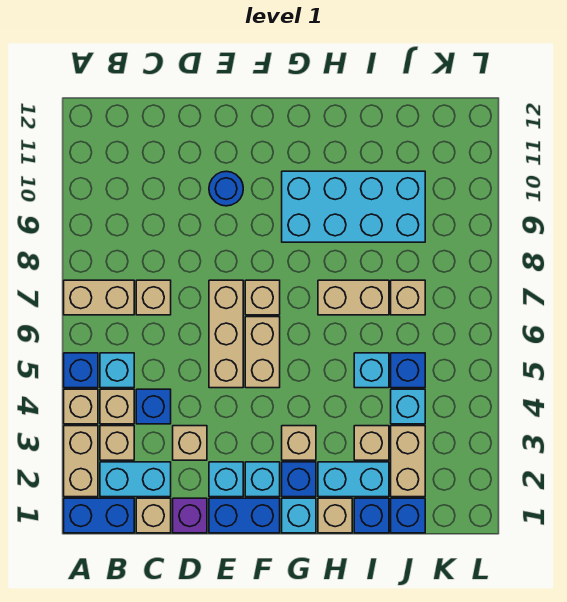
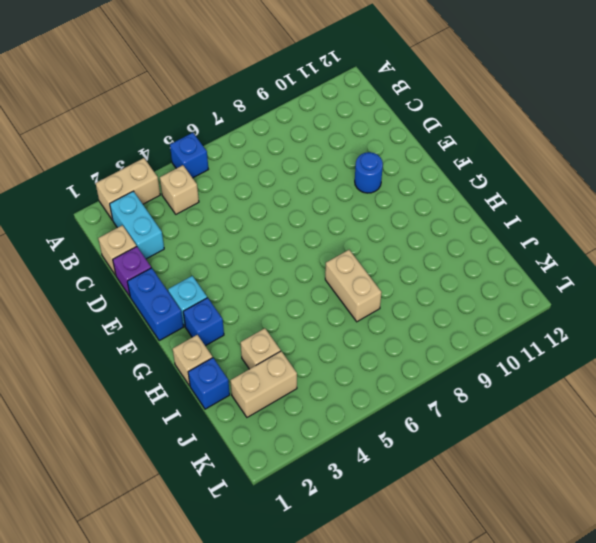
none -> blue brick A1:B1 level 1
none -> tan brick A4 level 1
none -> tan brick A7:B7 level 1
none -> tan brick B3 level 1

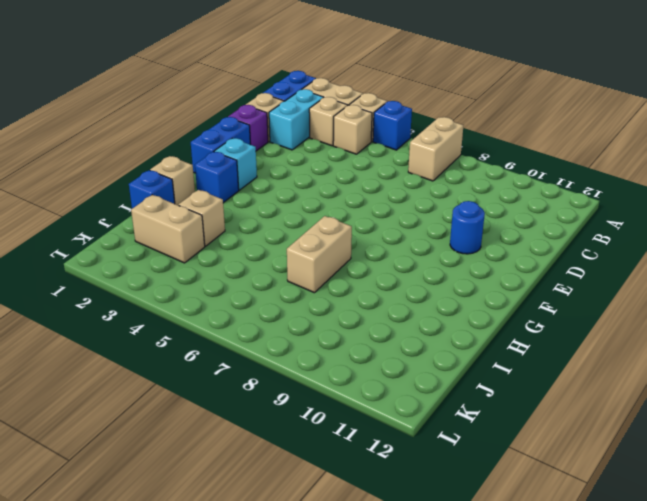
none -> cyan brick B5 level 1
none -> blue brick C4 level 1
none -> tan brick C7 level 1
none -> tan brick D3 level 1

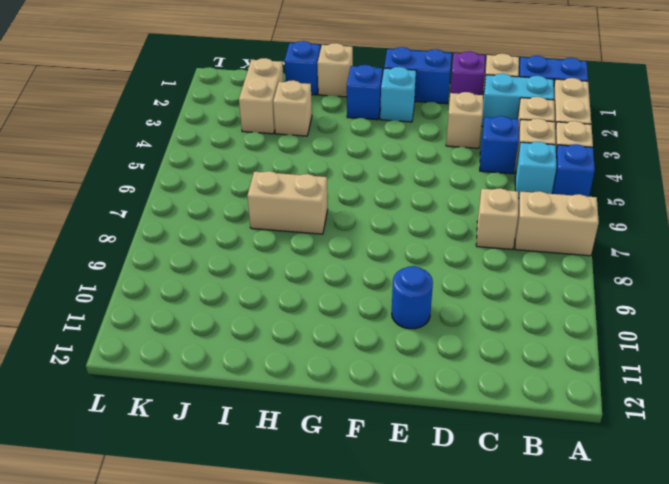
none -> cyan brick E2 level 1
none -> tan brick E5:E7 level 1
none -> tan brick F5:F6 level 1
none -> tan brick F7 level 1

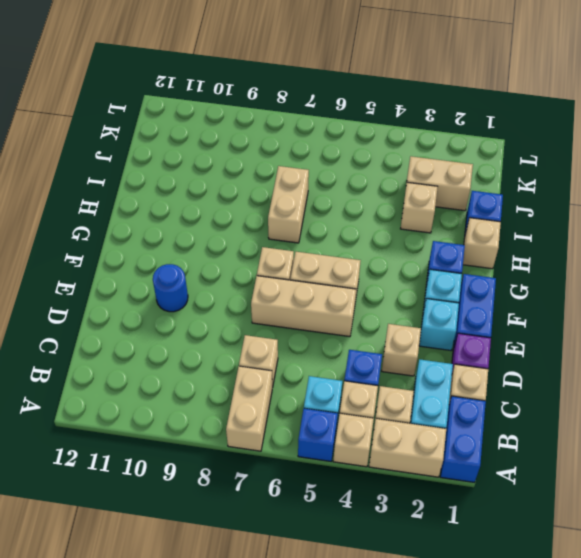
none -> cyan brick G1 level 1
none -> tan brick G3 level 1
none -> cyan brick G9:J10 level 1
none -> cyan brick H2:I2 level 1

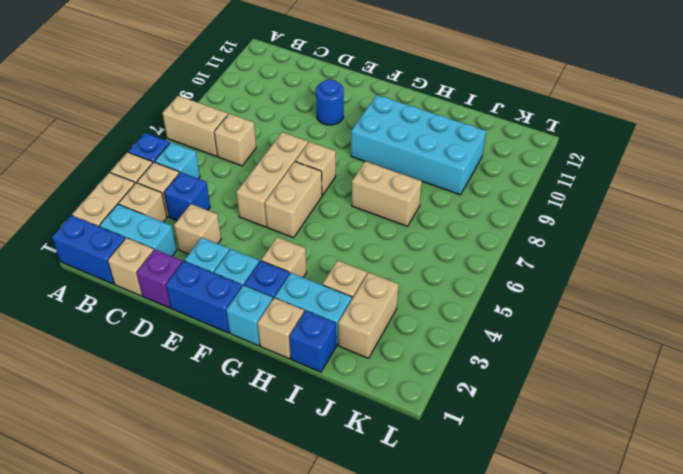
none -> cyan brick I5 level 1
none -> blue brick J1 level 1
none -> cyan brick J4 level 1
none -> blue brick J5 level 1

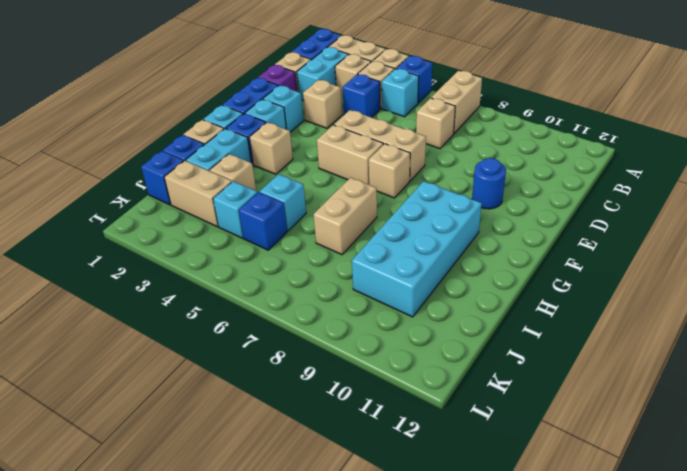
none -> tan brick J7 level 1

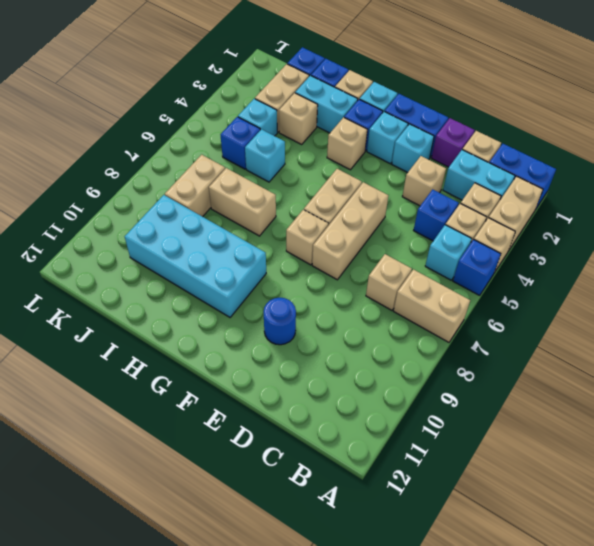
tan brick J7:J8 level 1 -> tan brick J7 level 1

